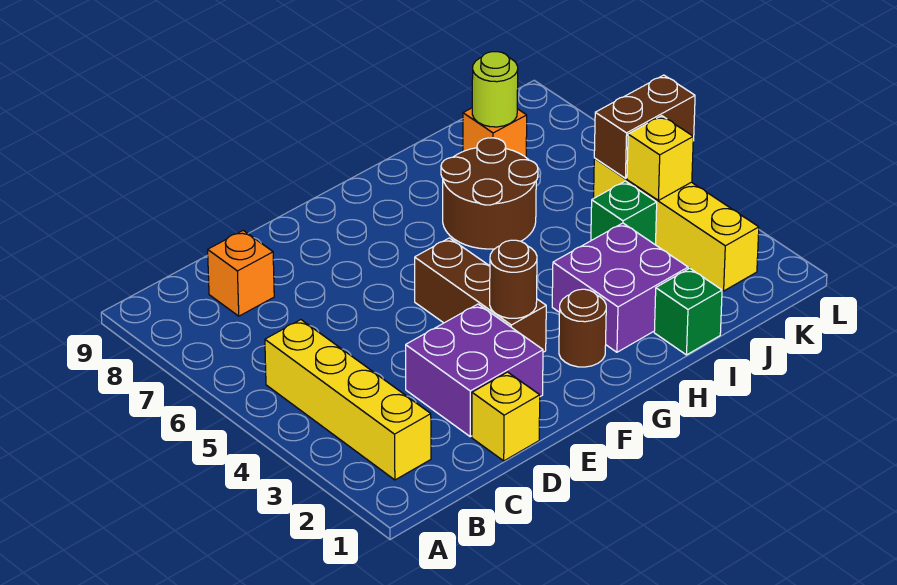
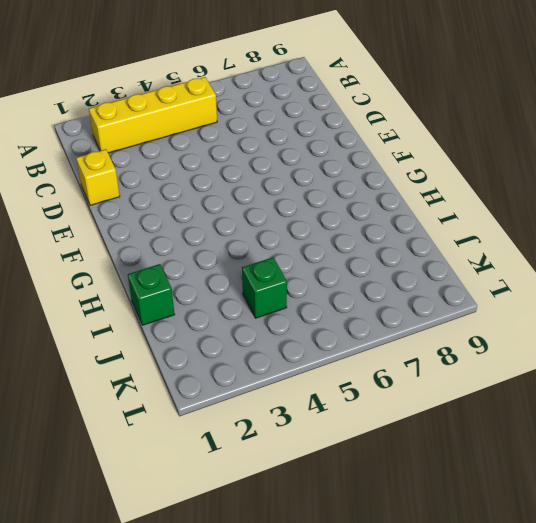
none -> orange brick C8 level 1
none -> purple brick D2:E3 level 1
none -> brown brick F3:F5 level 1

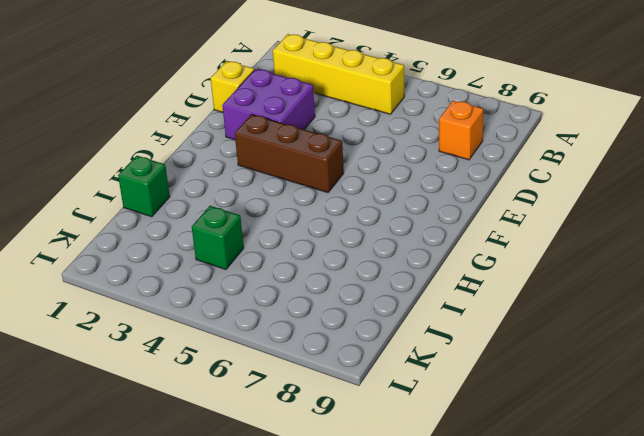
none -> brown round brick G2 level 1
none -> purple brick H2:I3 level 1
none -> brown round brick H6:I7 level 1

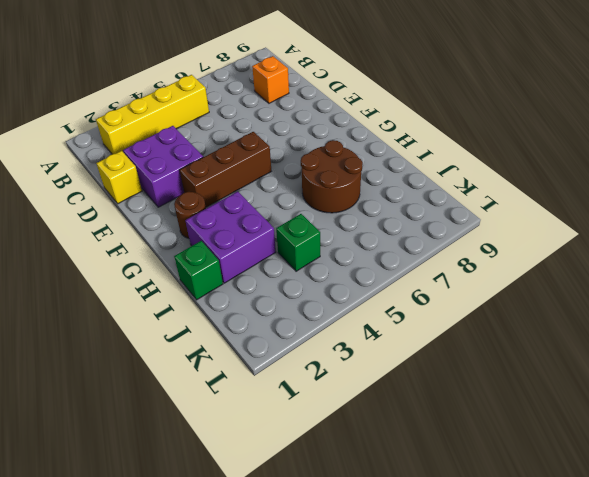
none -> orange brick J8 level 1
none -> yellow brick K2:K5 level 1
none -> brown round brick F3 level 2

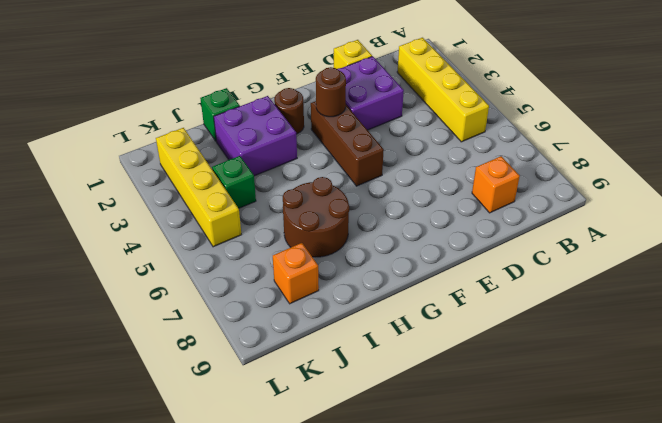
none -> lime round brick J8 level 2
none -> yellow brick K4 level 2
none -> brown brick K5:L5 level 2

